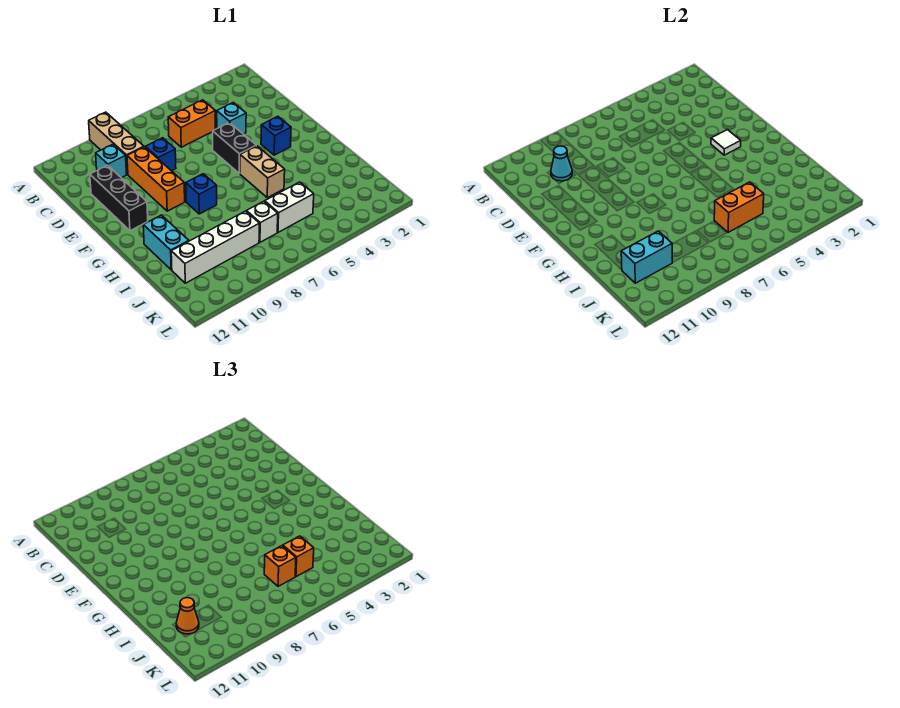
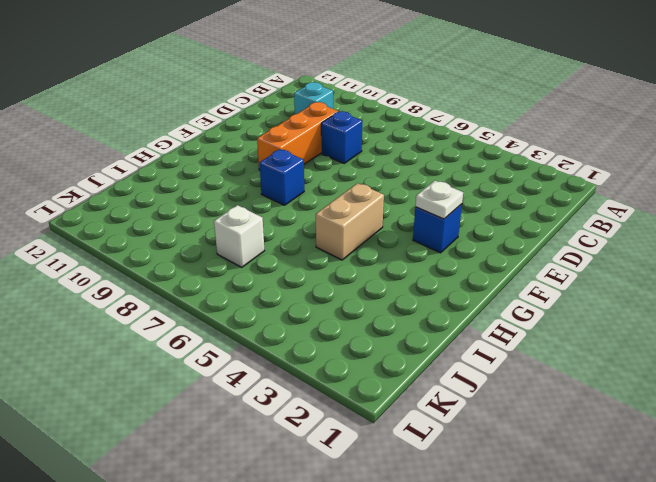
white plate F3 level 2 -> white tile F3 level 2
none -> tan brick A9:C9 level 1
none -> orange brick C5:C6 level 1
none -> cyan brick D4 level 1

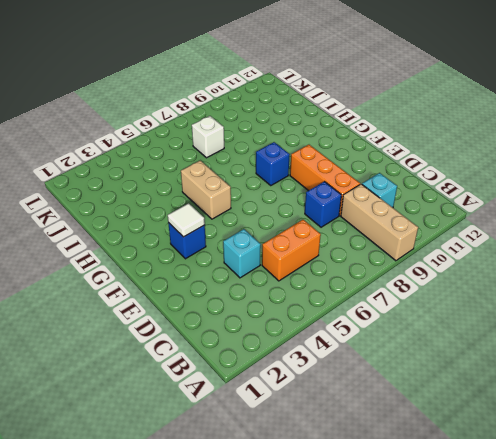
none -> black brick D11:F11 level 1
none -> black brick E5:F5 level 1
none -> cyan brick H11:I11 level 1

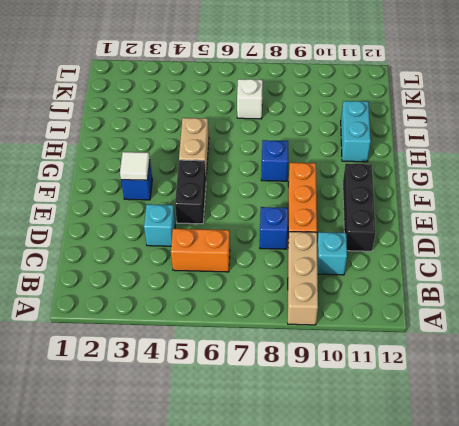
none -> white brick J5:J6 level 1
none -> white brick J8:J11 level 1
none -> cyan cone C10 level 2

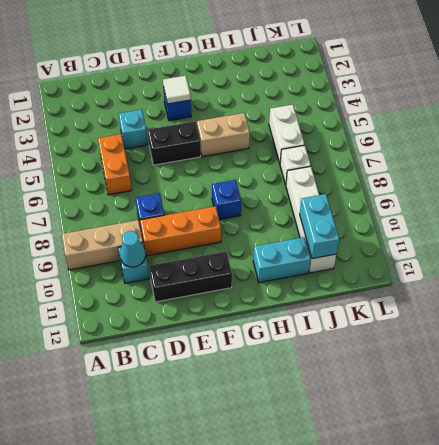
none -> orange brick J5:J6 level 2
none -> orange brick J5 level 3
none -> orange brick J6 level 3

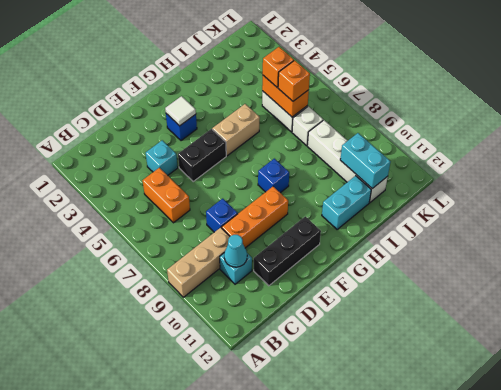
none -> orange cone J11 level 3

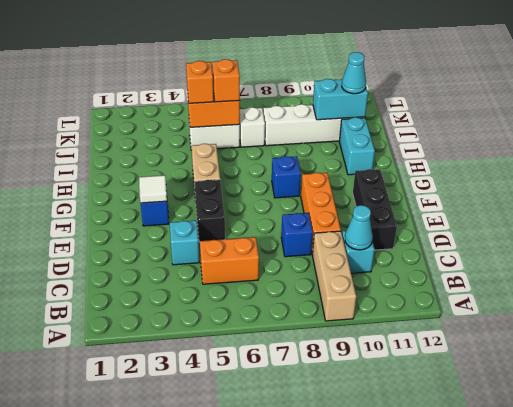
cyan cone J11 level 3 -> orange cone J11 level 3

